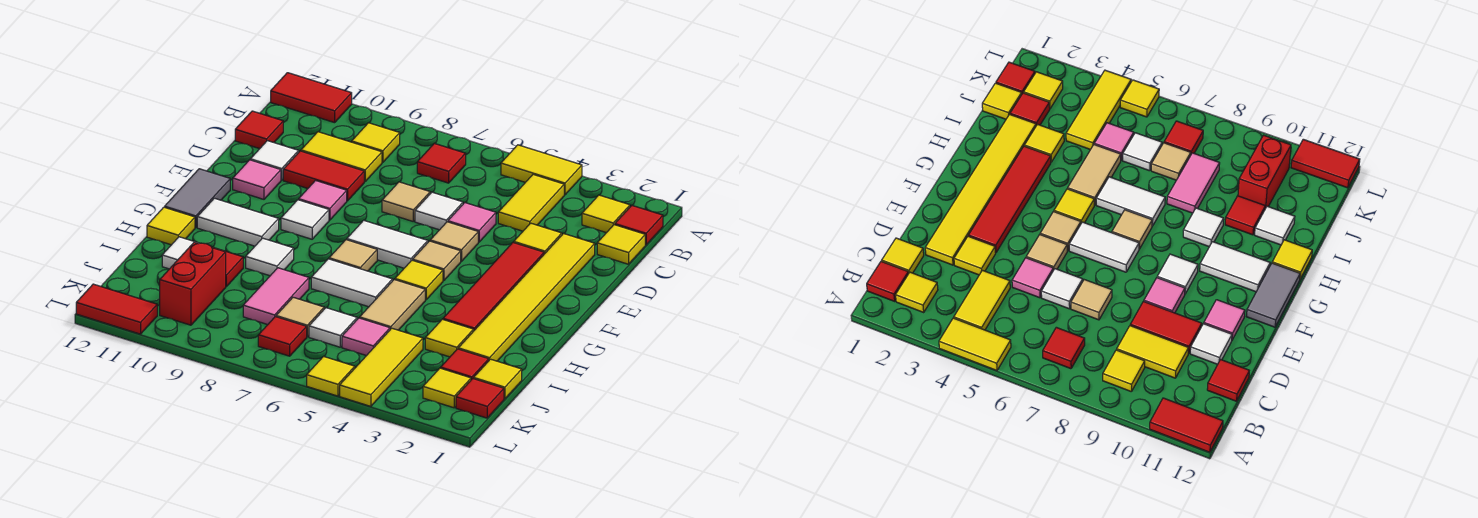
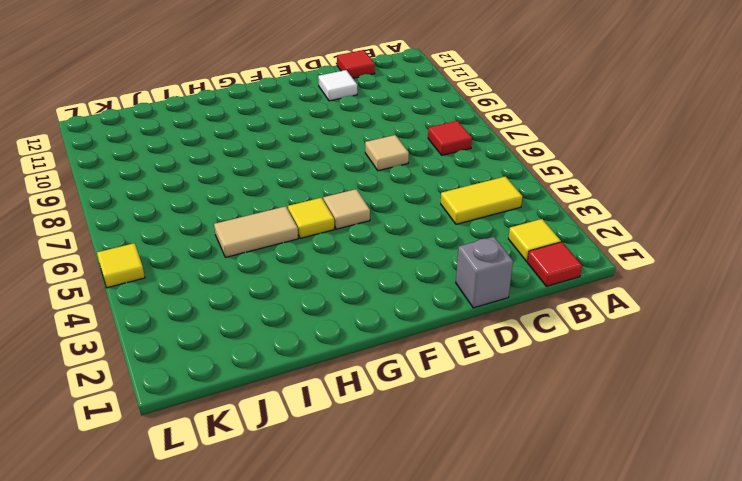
grey brick D1 level 1 -> none
none -> yellow tile A4:A5 level 1
none -> red tile A11:A12 level 1
none -> yellow tile B9 level 1
none -> yellow tile C1 level 1

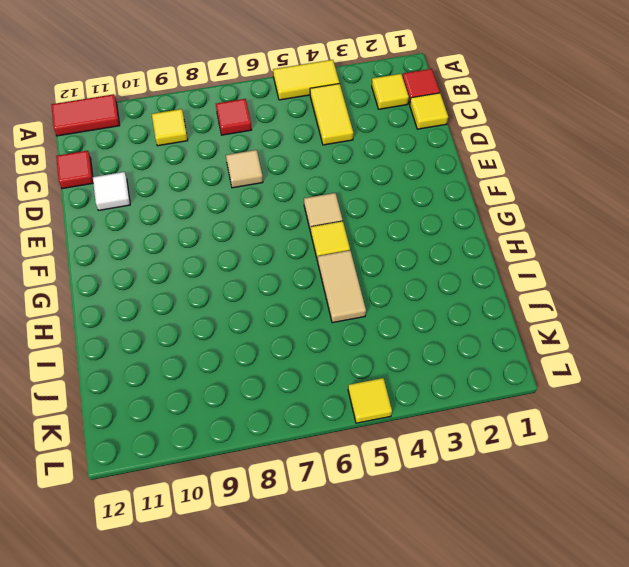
none -> yellow tile C9:C10 level 1
none -> yellow tile D2:I2 level 1
none -> yellow tile D3 level 1
none -> pink tile D5 level 1

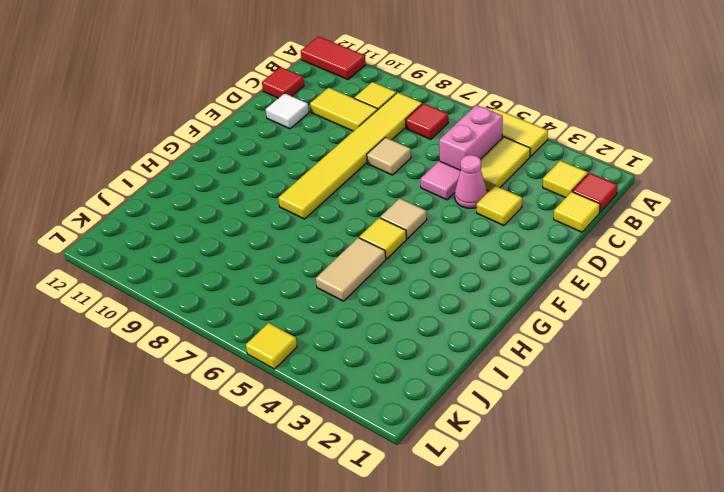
pink brick B5:C5 level 1 -> none
yellow tile B8:G8 level 1 -> yellow tile D2:I2 level 1
pink cone D4 level 1 -> none
none -> white tile D6 level 1
none -> red tile D9:D10 level 1
none -> red tile E3:H3 level 1
none -> tan tile E5 level 1

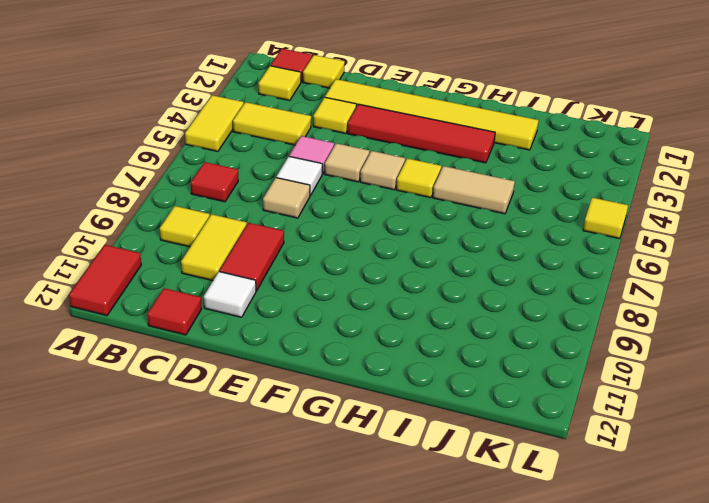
none -> pink tile E9 level 1
none -> pink tile E11 level 1
none -> white tile F6:F7 level 1
none -> white tile F9 level 1

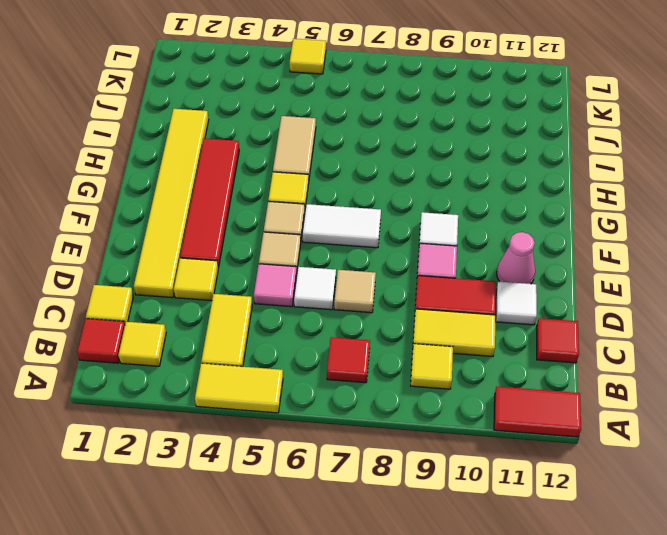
pink cone E11 level 1 -> pink tile E11 level 1
none -> grey tile F12:G12 level 1
none -> tan tile G7 level 1
none -> white tile G10:G11 level 1
none -> white tile H6:H7 level 1

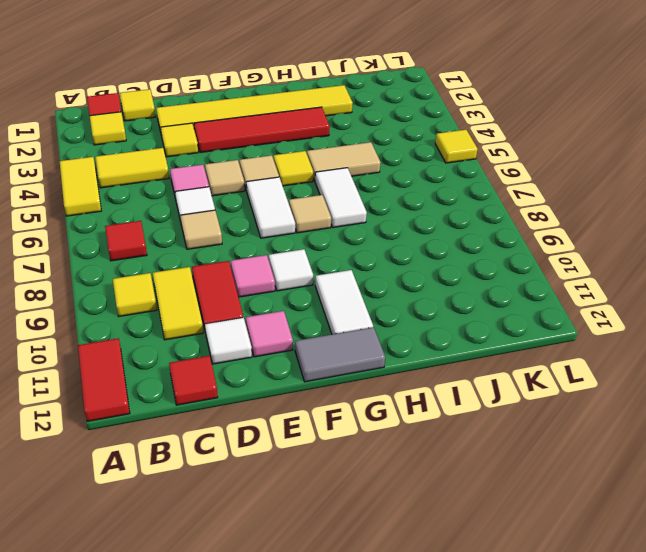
none -> white tile H9 level 1
none -> yellow tile H12 level 1
none -> yellow tile I3 level 1
none -> pink tile I8:J8 level 1

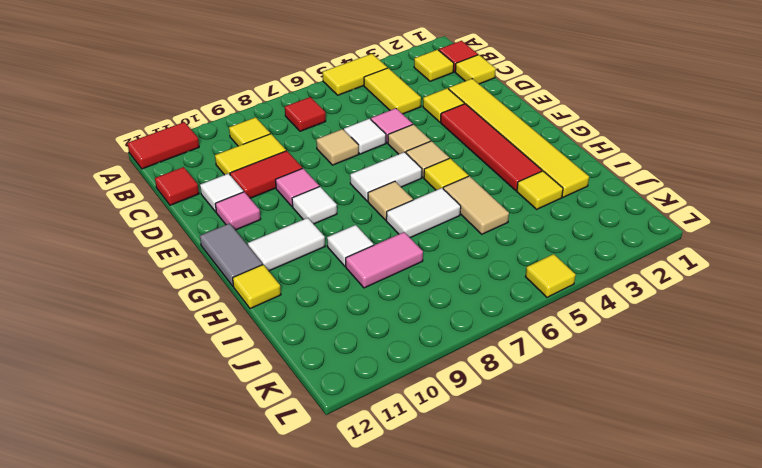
pink tile I8:I9 level 1 -> pink tile I8:J8 level 1
none -> red tile I10 level 1
none -> white tile I11 level 1
none -> yellow tile J1 level 1
none -> red tile J2 level 1

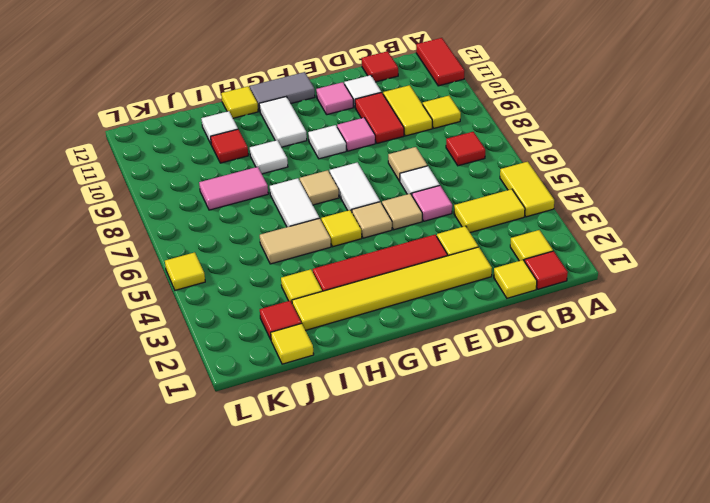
none -> yellow tile J4:L4 level 1
none -> pink tile J5 level 1
none -> white tile J6 level 1
none -> tan tile J7 level 1

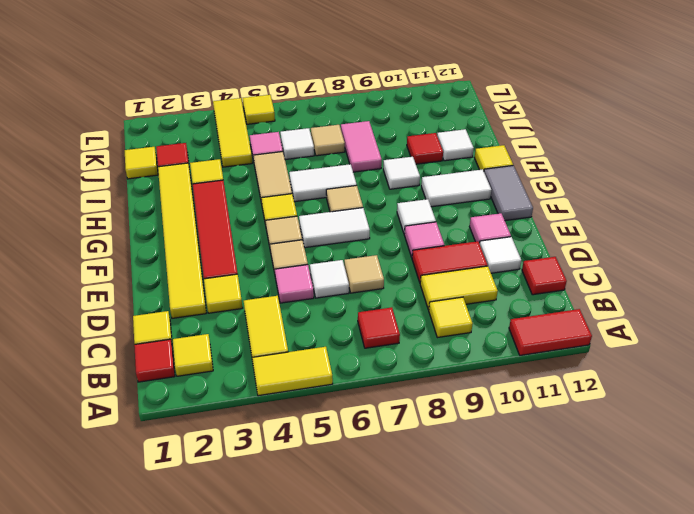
none -> red brick J10:K10 level 1
none -> red tile K1 level 1
none -> yellow tile K2 level 1
none -> red tile K7 level 1

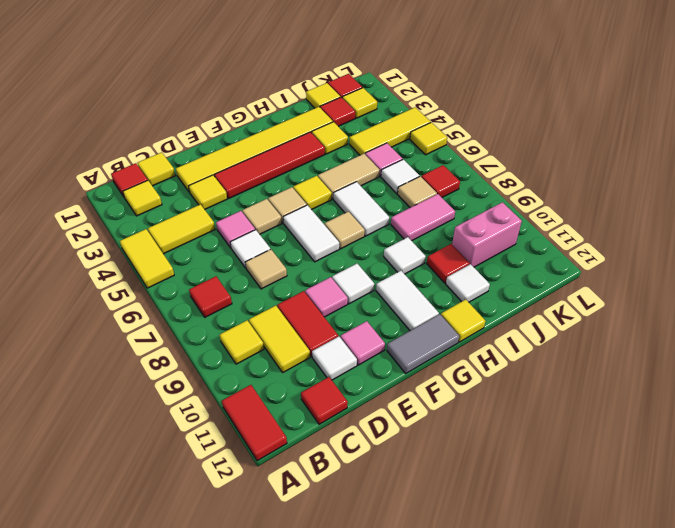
pink brick J10:K10 level 1 -> red brick J10:K10 level 1
none -> red tile L11:L12 level 1

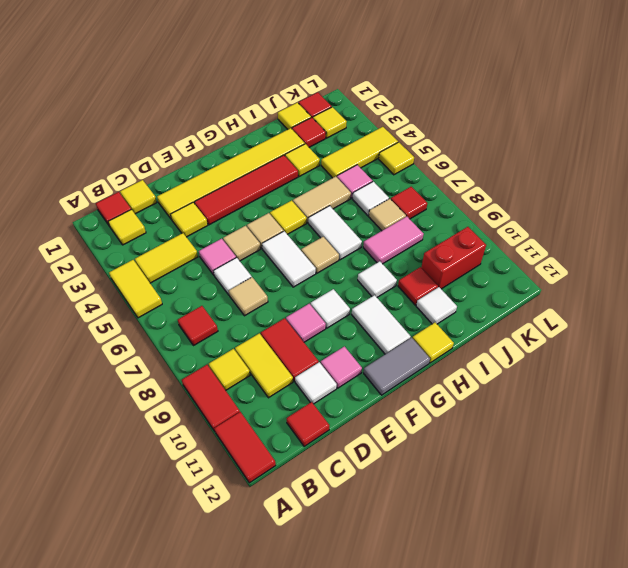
red tile A9:A10 level 1 -> red tile L11:L12 level 1

